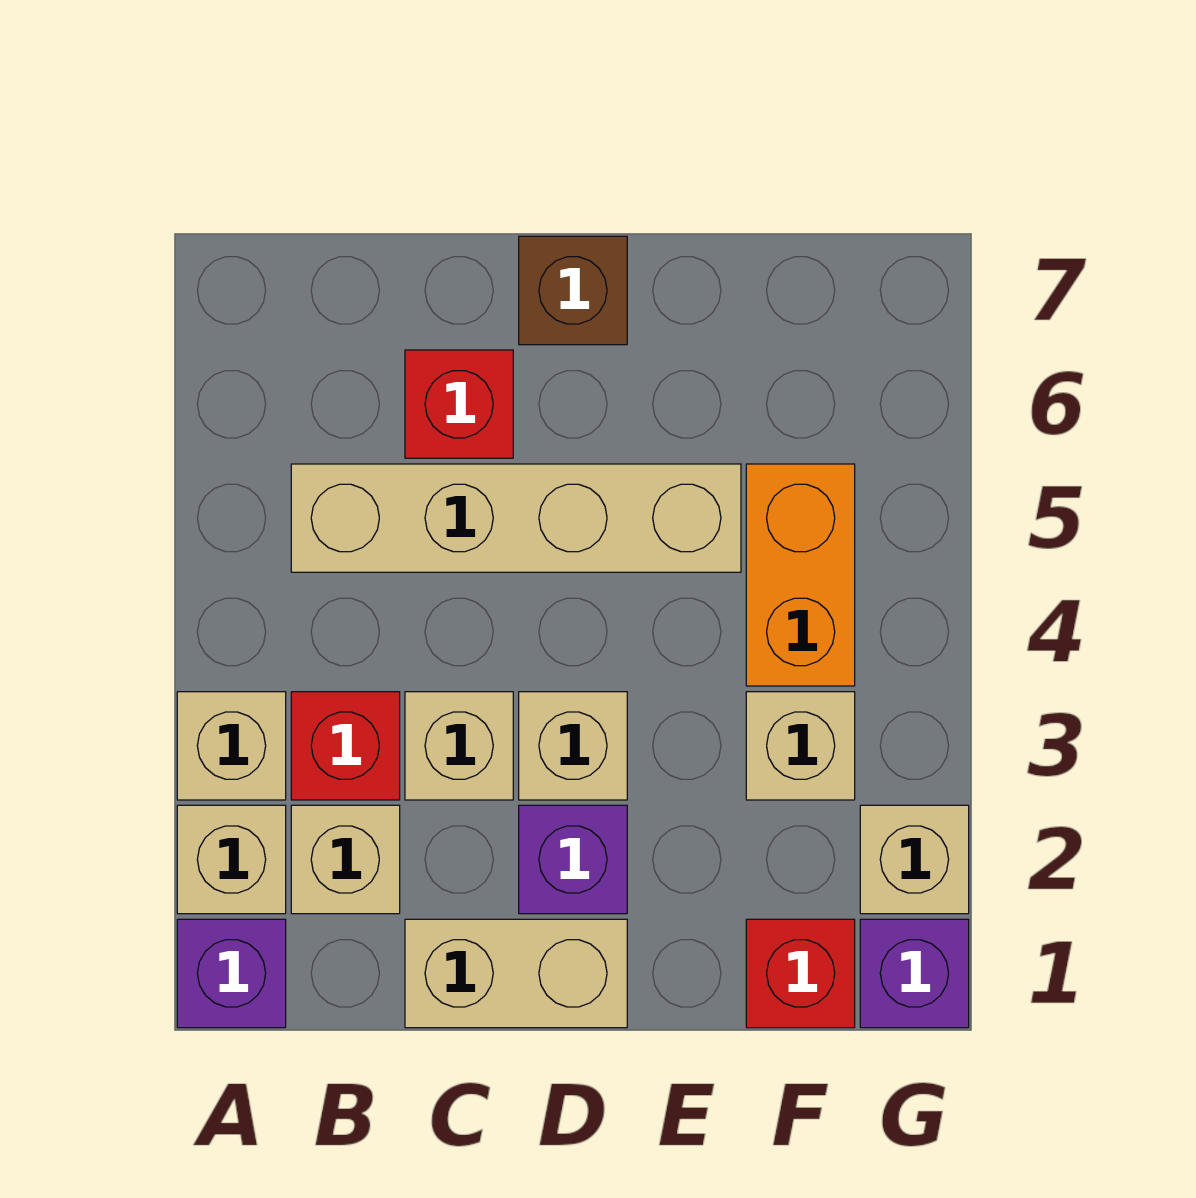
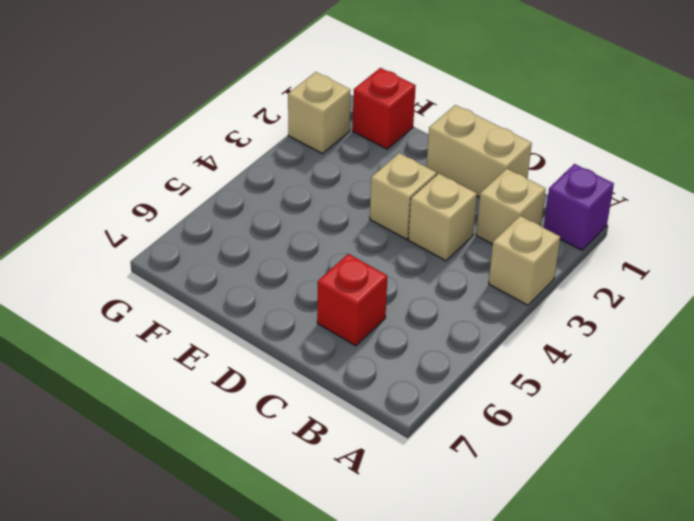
none -> tan brick A2 level 1
none -> red brick B3 level 1
none -> tan brick B5:E5 level 1

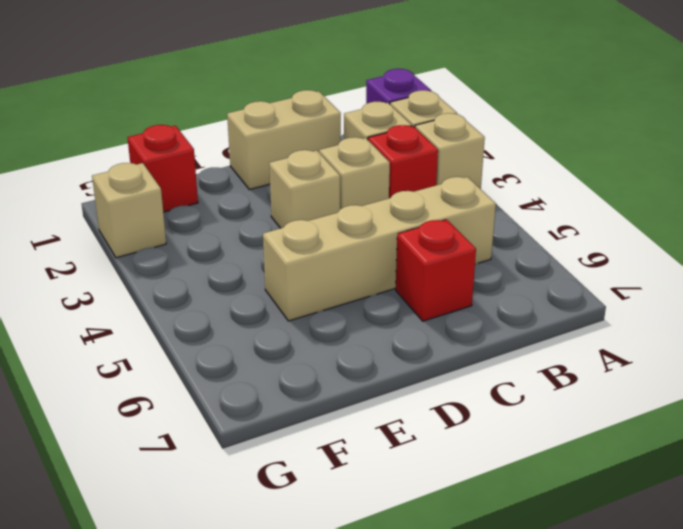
none -> purple brick D2 level 1
none -> brown brick D7 level 1
none -> tan brick F3 level 1

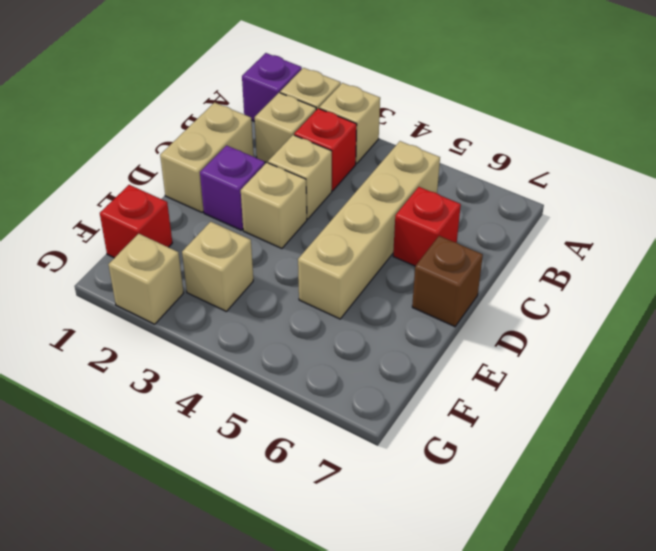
none -> orange brick F4:F5 level 1
none -> purple brick G1 level 1

